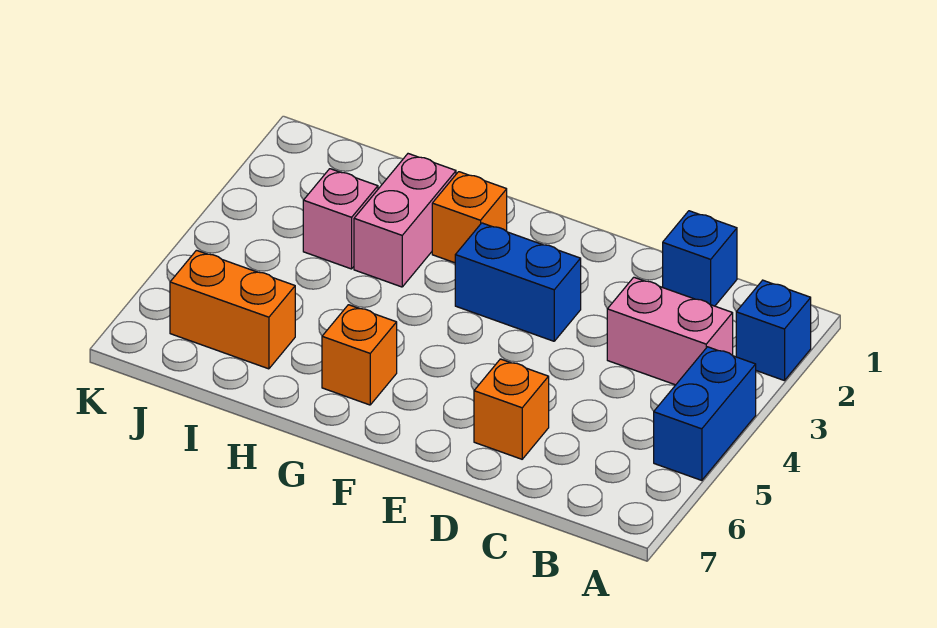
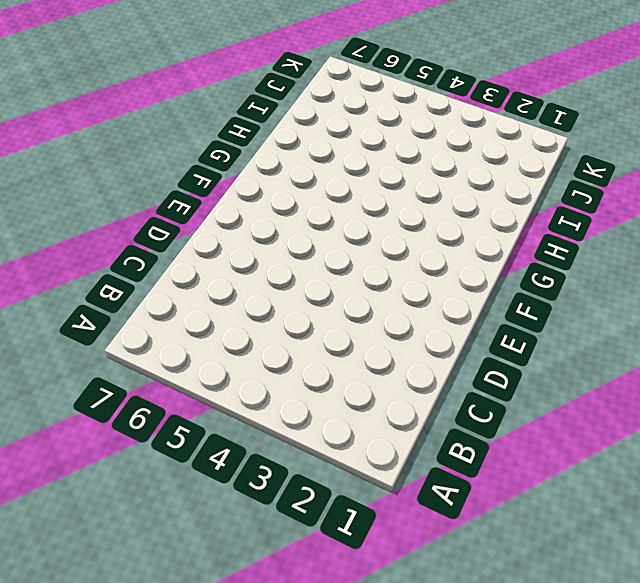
none -> blue brick A2 level 1
none -> blue brick A4:A5 level 1

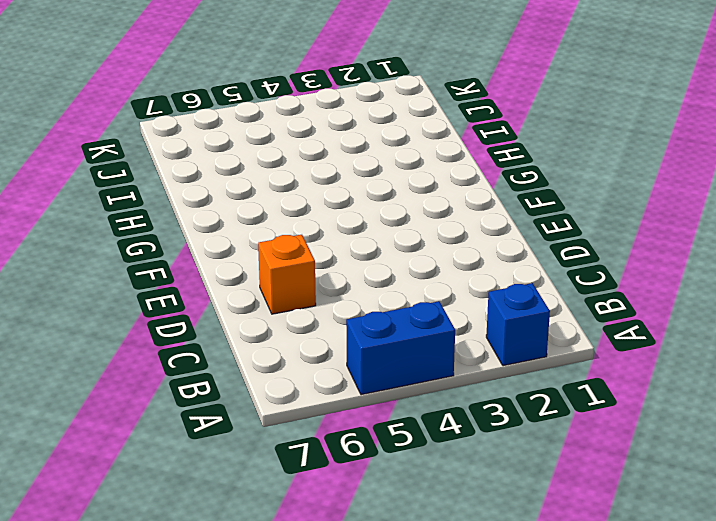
none -> pink brick B3:C3 level 1
none -> blue brick C1 level 1

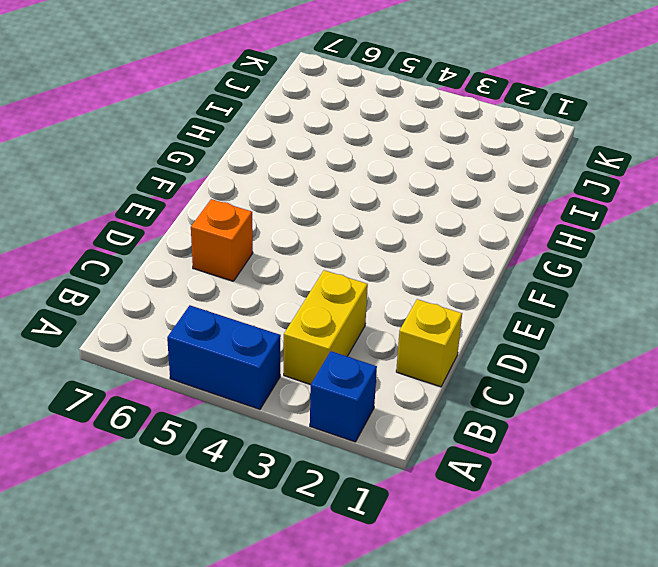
yellow brick B3:C3 level 1 -> pink brick B3:C3 level 1
yellow brick C1 level 1 -> blue brick C1 level 1
none -> blue brick E3:F3 level 1
none -> orange brick G2 level 1

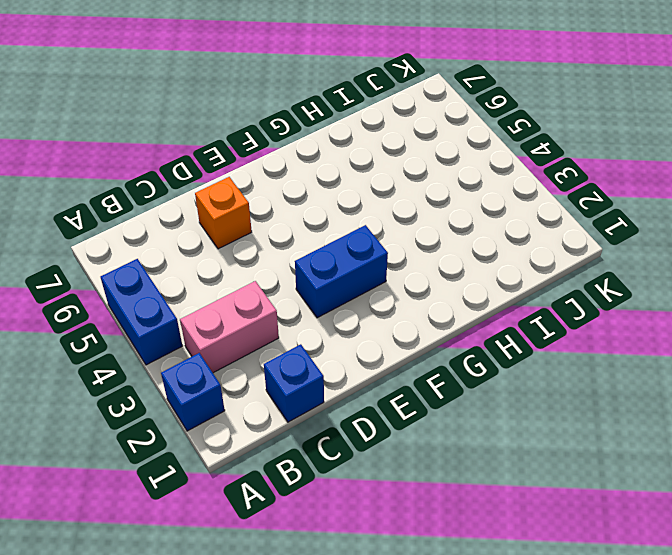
none -> orange brick G2 level 1
none -> orange brick G6 level 1

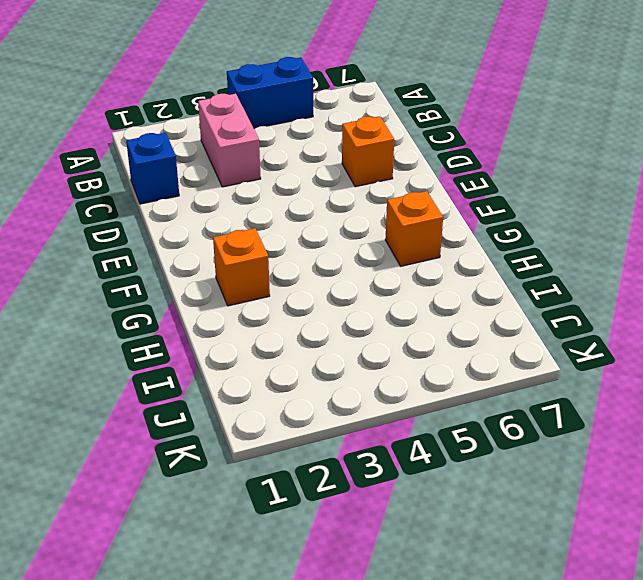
none -> blue brick A2 level 1
none -> blue brick E3:F3 level 1

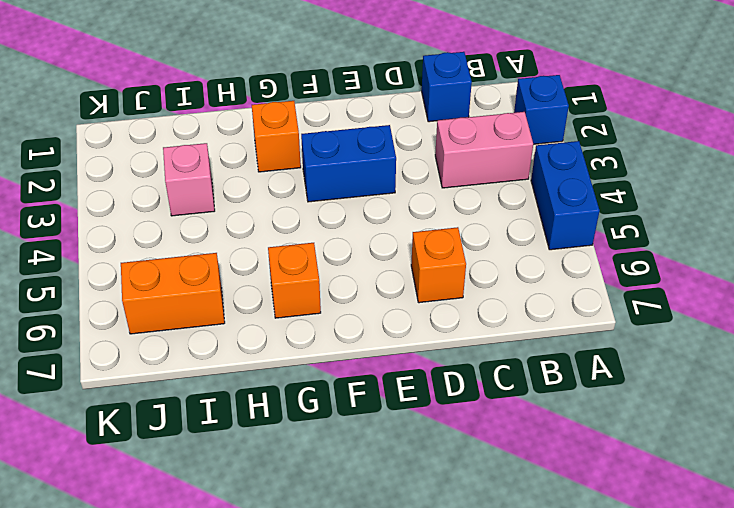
none -> pink brick H2:H3 level 1

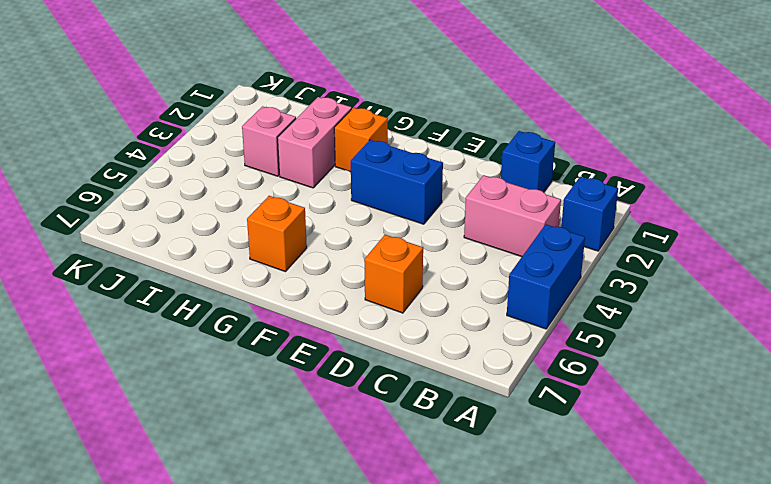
none -> orange brick I6:J6 level 1

